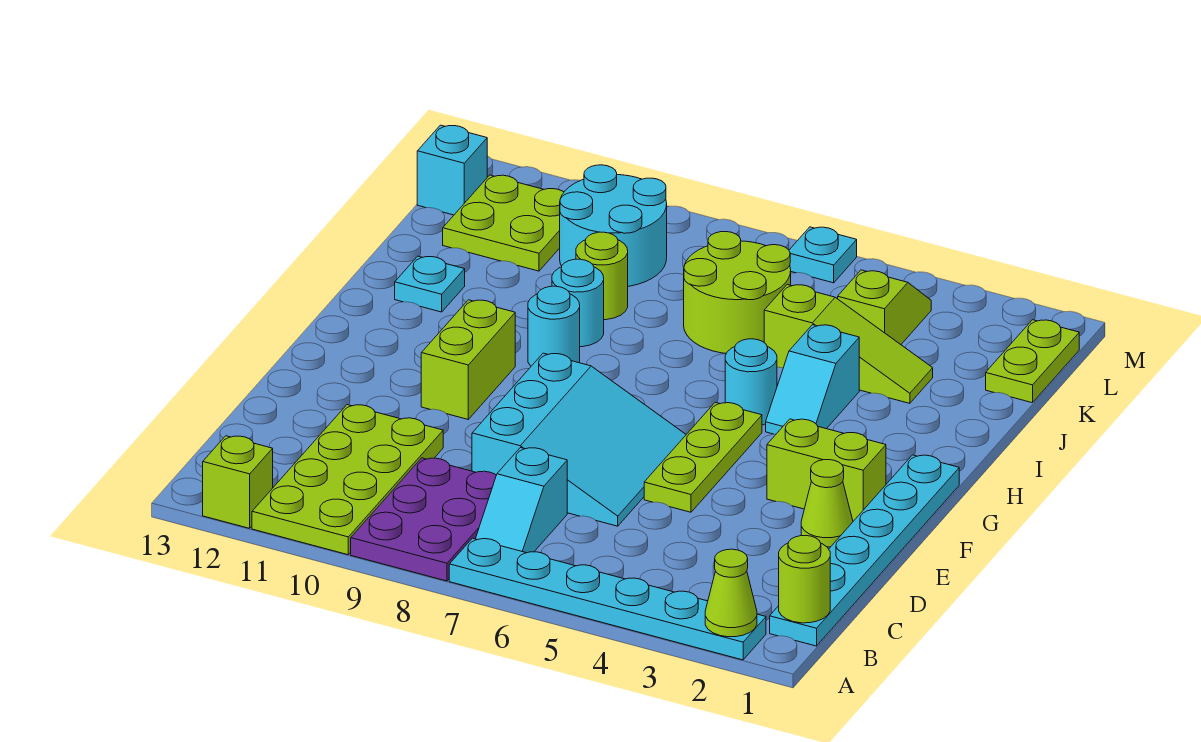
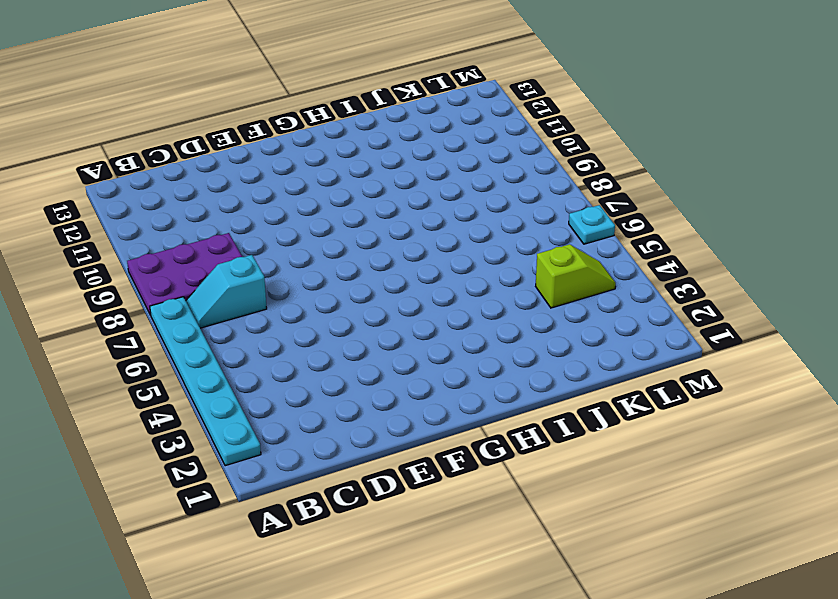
none -> lime plate A10:D11 level 1
none -> lime brick A12 level 1
none -> cyan plate B1:G1 level 1

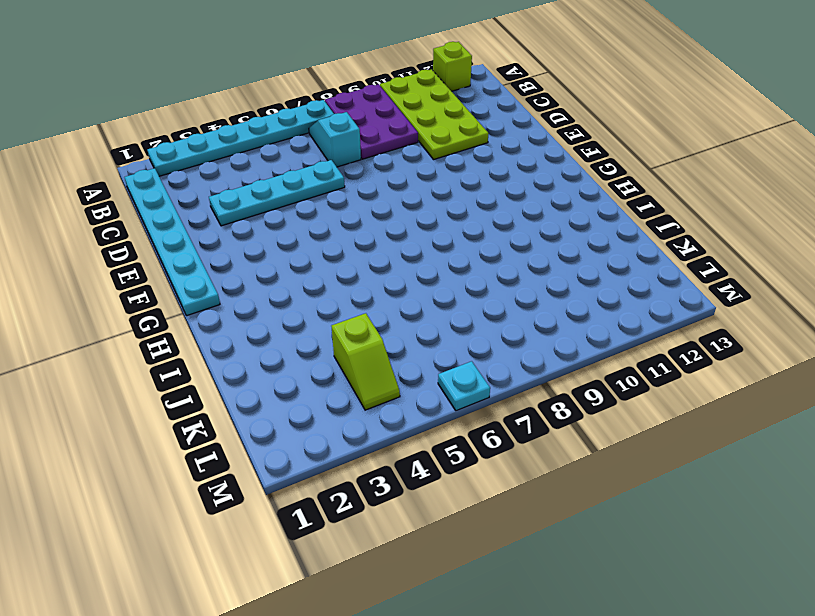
cyan plate D3:D6 level 1 -> cyan slope D6:F8 level 1 top 8
none -> lime cone E2 level 1
none -> lime plate E5:G5 level 1
none -> lime brick F2:F3 level 1

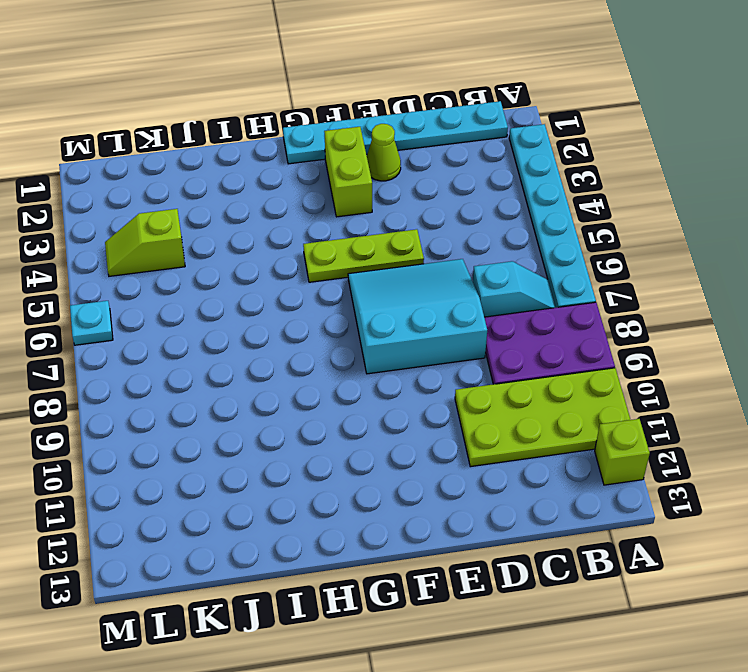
none -> lime brick F10:G10 level 1
none -> cyan slope H4:I4 level 1 top I
none -> cyan round brick H5 level 1

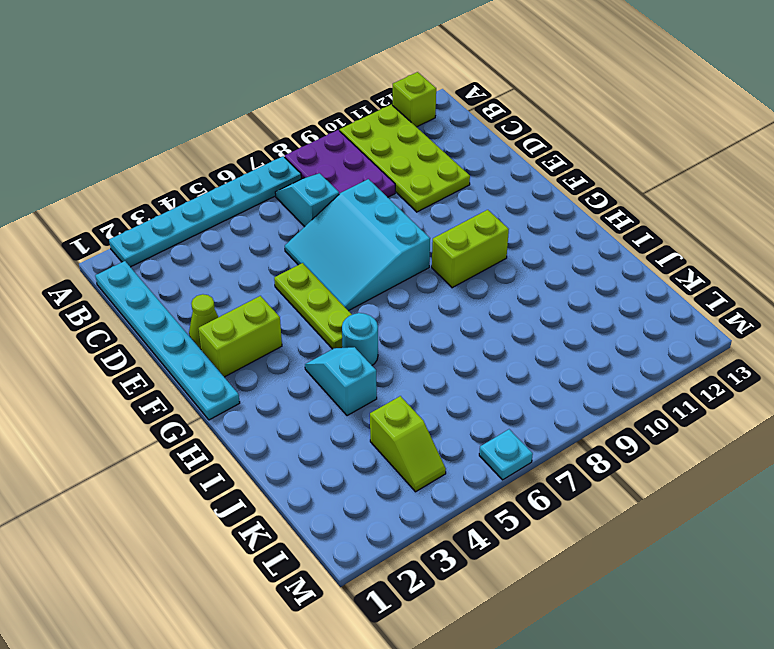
lime brick G9:G10 level 1 -> lime brick F10:G10 level 1
none -> cyan round brick H9 level 1
none -> cyan round brick I9 level 1
none -> cyan plate I12 level 1

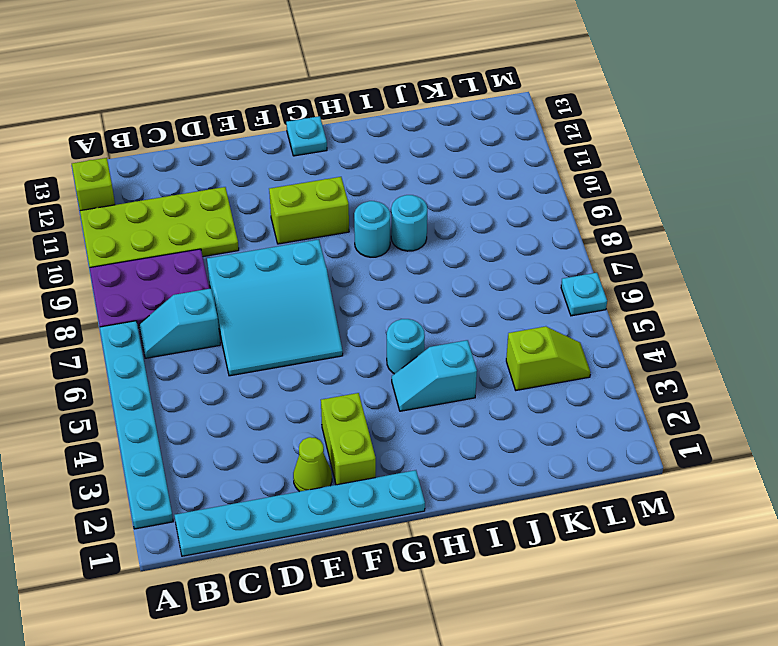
cyan plate G13 level 1 -> cyan plate I12 level 1
none -> lime plate E5:G5 level 1
none -> lime slope J3:J5 level 1 top 5
none -> lime round brick J6:K7 level 1

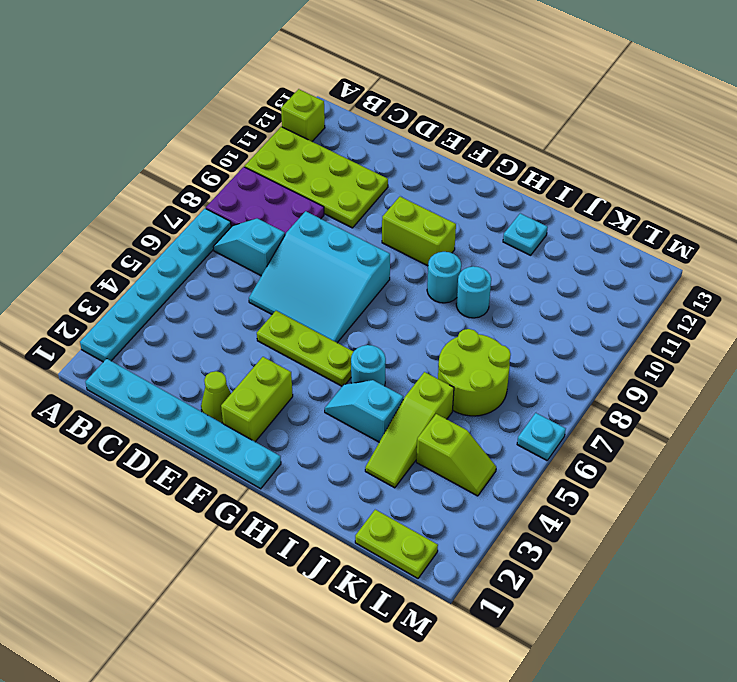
none -> lime round brick J9 level 1
none -> cyan round brick K9:L10 level 1
none -> lime plate K11:L12 level 1

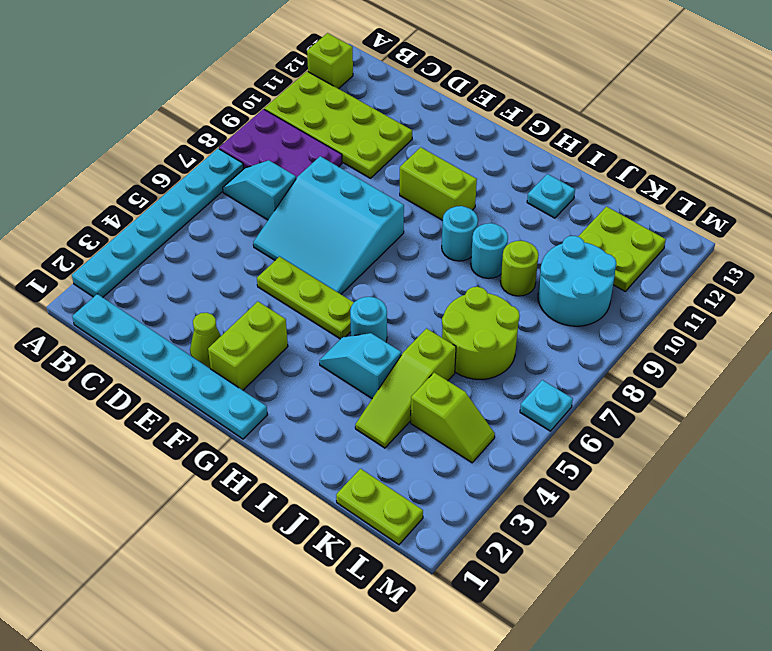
none -> cyan brick L13 level 1
none -> lime cone A2 level 2
none -> lime round brick B1 level 2

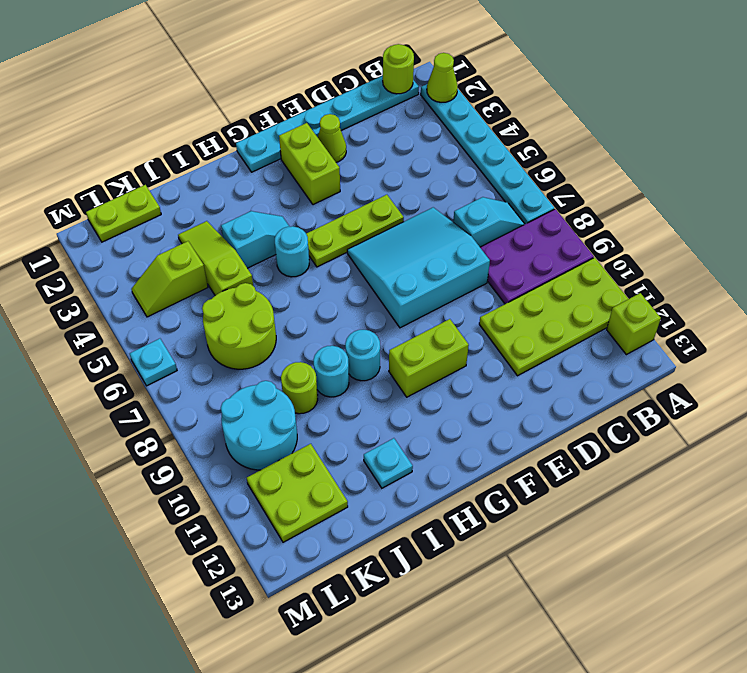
none -> cyan brick L13 level 1

